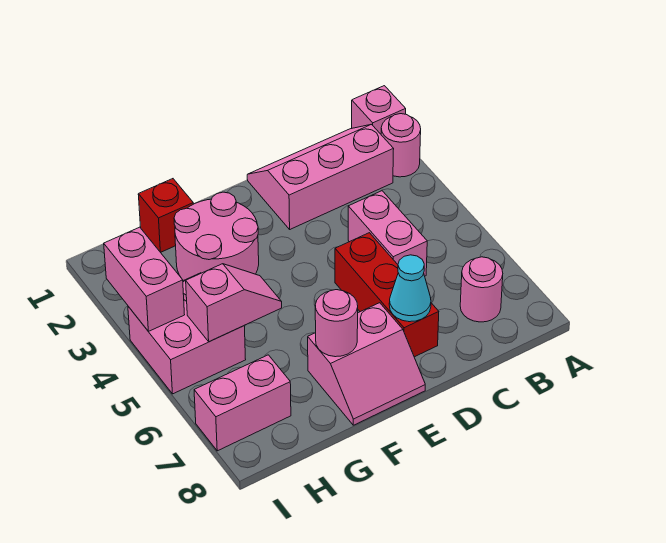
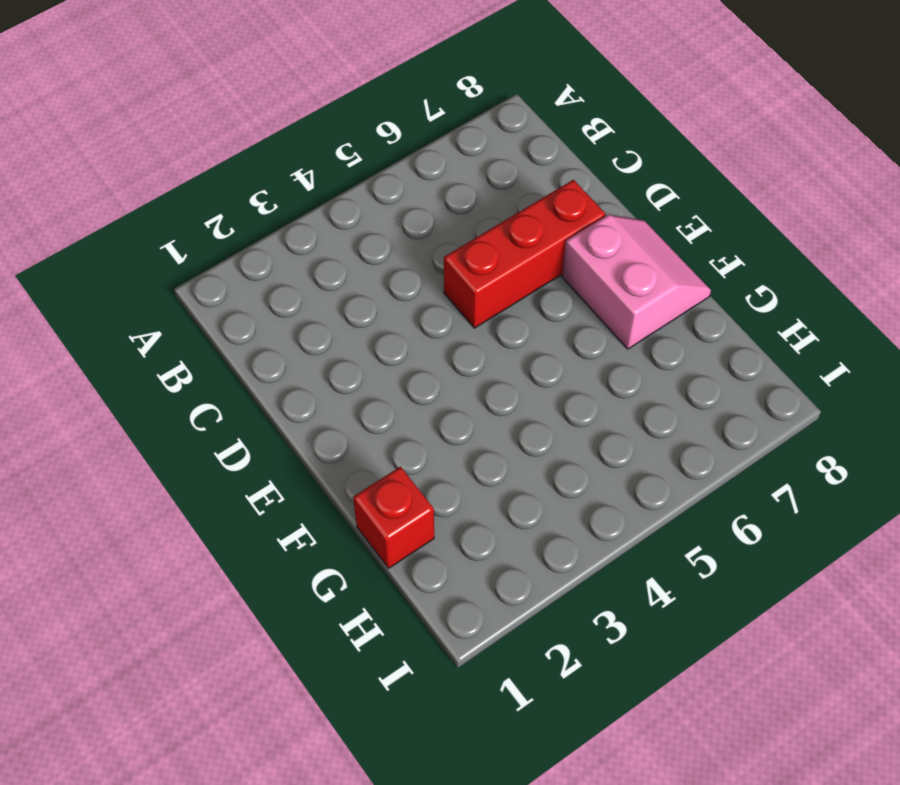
none -> pink brick A1 level 1
none -> pink round brick A2 level 1
none -> pink slope B1:D2 level 1 top 2

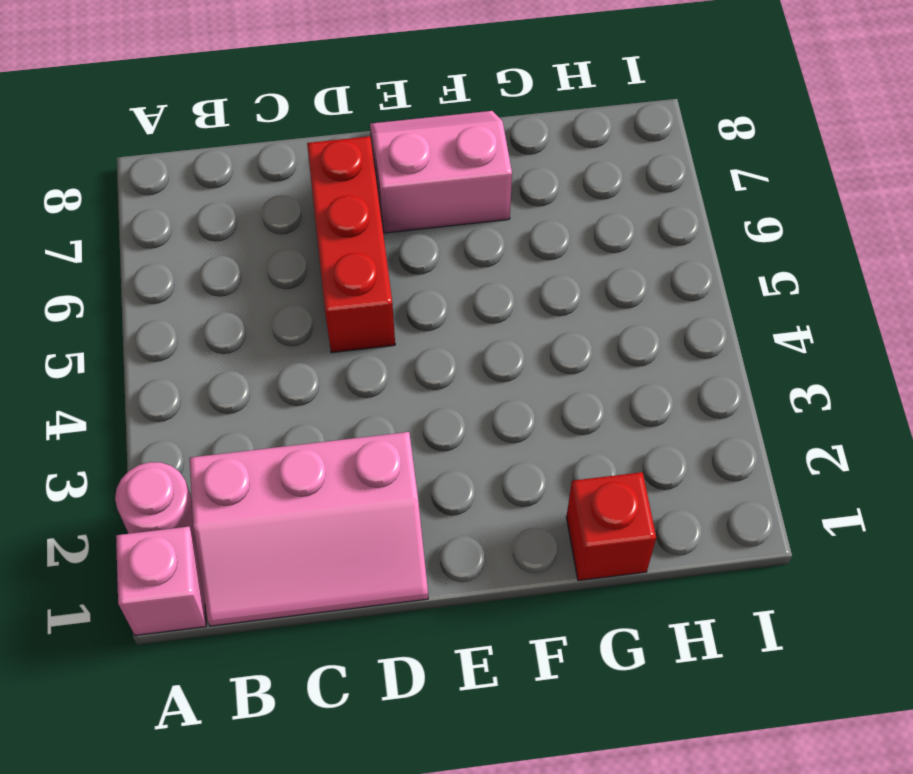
none -> pink round brick B7 level 1
none -> pink brick C4:C5 level 1
none -> pink round brick F2:G3 level 1

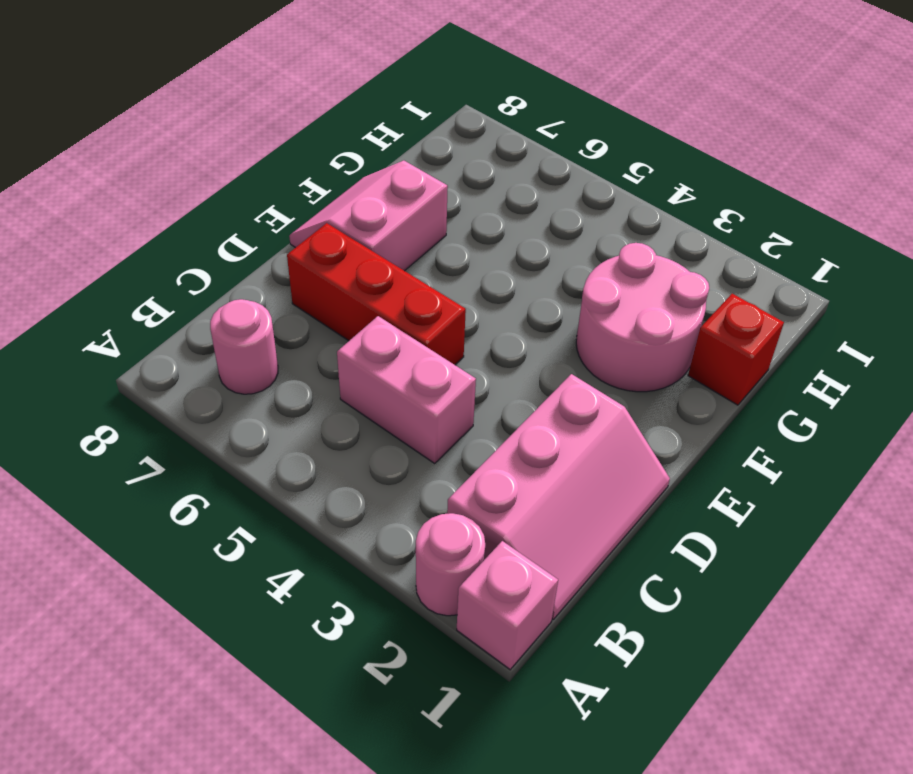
none -> pink brick H4:I5 level 1
none -> pink brick H7:I7 level 1
none -> cyan cone D7 level 2

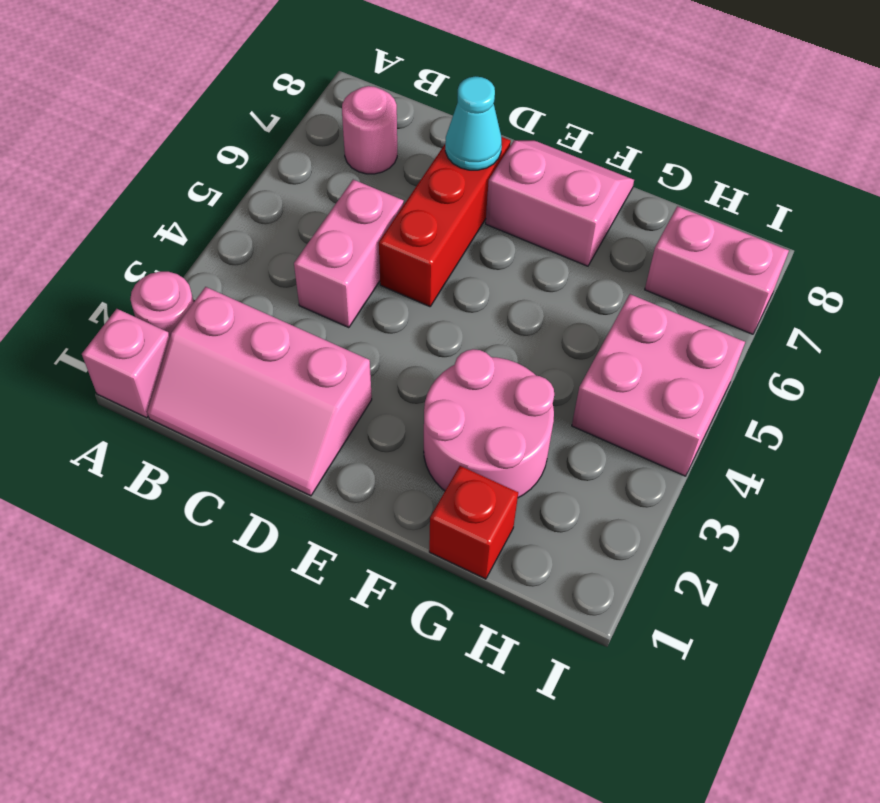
none -> pink round brick F7 level 2
none -> pink slope G5:H5 level 2 top H
none -> pink brick I3:I4 level 2

